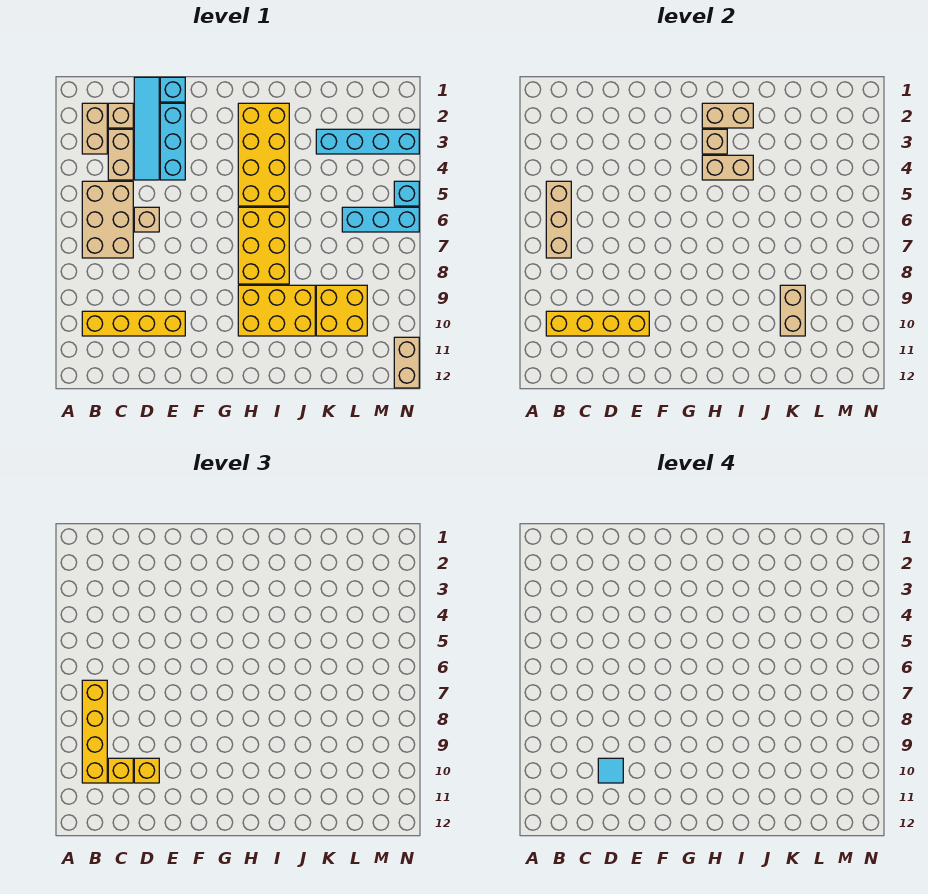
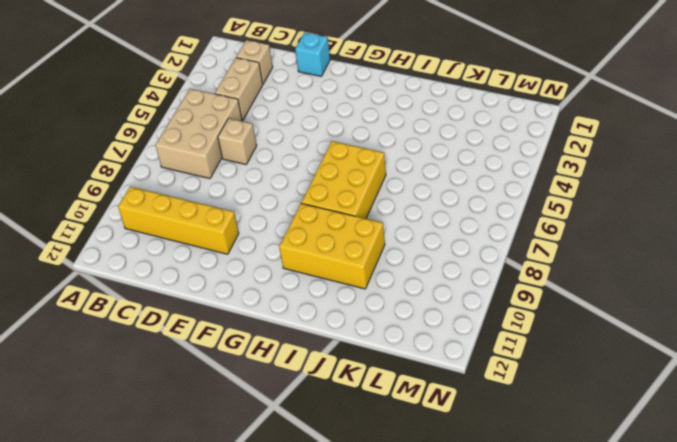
none -> tan brick B2:B3 level 1
none -> cyan tile D1:D4 level 1
none -> cyan brick E2:E4 level 1

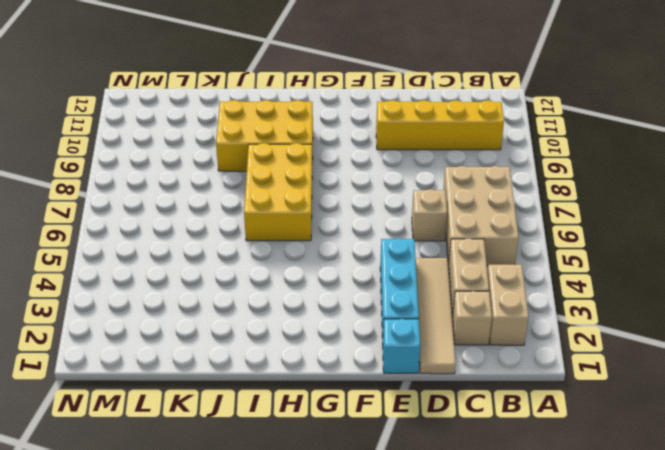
tan tile D1:D4 level 1 -> cyan tile D1:D4 level 1
none -> yellow brick H2:I5 level 1
none -> cyan brick K3:N3 level 1
none -> yellow brick K9:L10 level 1

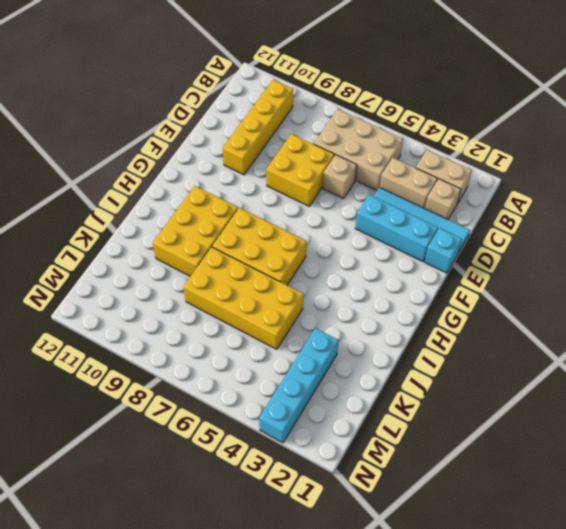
yellow brick D7:E8 level 1 -> yellow brick K9:L10 level 1
yellow brick J5:K8 level 1 -> yellow brick H2:I5 level 1
none -> cyan brick L6:N6 level 1
none -> cyan brick N5 level 1
none -> tan brick N11:N12 level 1

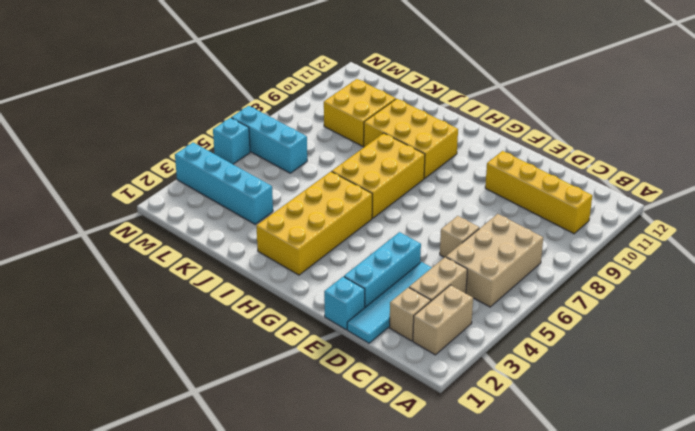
none -> tan brick N11:N12 level 1
none -> tan brick B5:B7 level 2
none -> yellow brick B10:E10 level 2

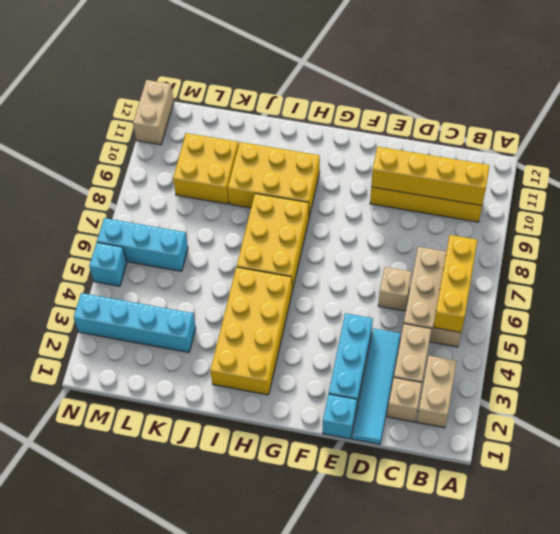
yellow brick B5:B7 level 2 -> tan brick B5:B7 level 2
none -> tan brick H2:I2 level 2
none -> tan brick H3 level 2
none -> tan brick H4:I4 level 2

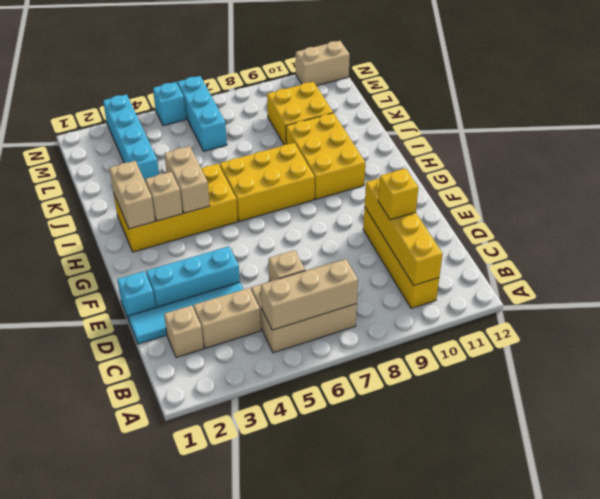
none -> tan brick B2:B3 level 1
none -> tan brick K9:K10 level 2
none -> yellow brick B7:B10 level 3

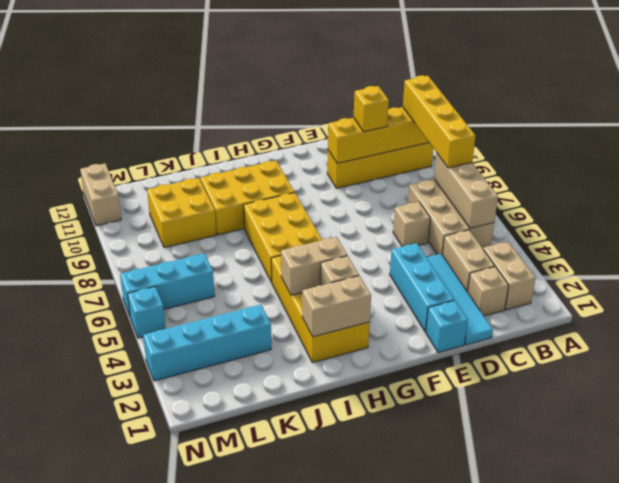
none -> tan brick K9:K10 level 2
none -> yellow brick C10 level 3
none -> cyan tile D10 level 4

